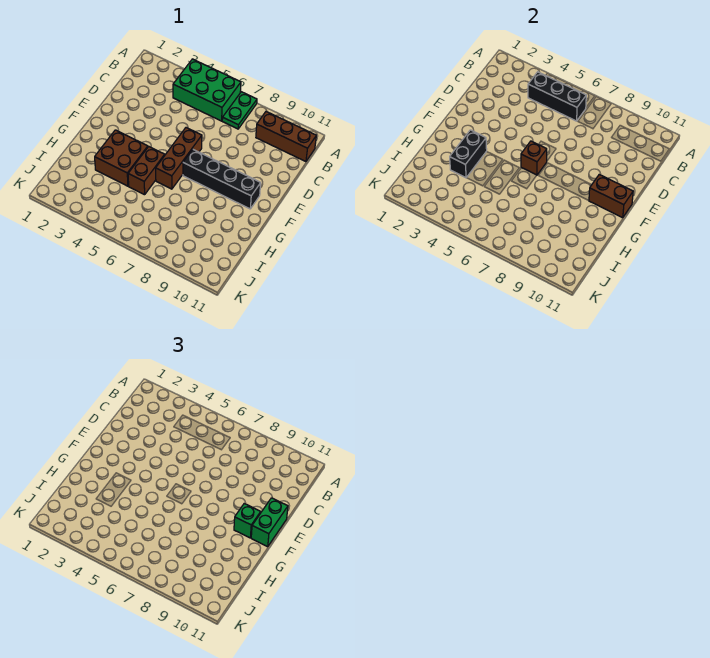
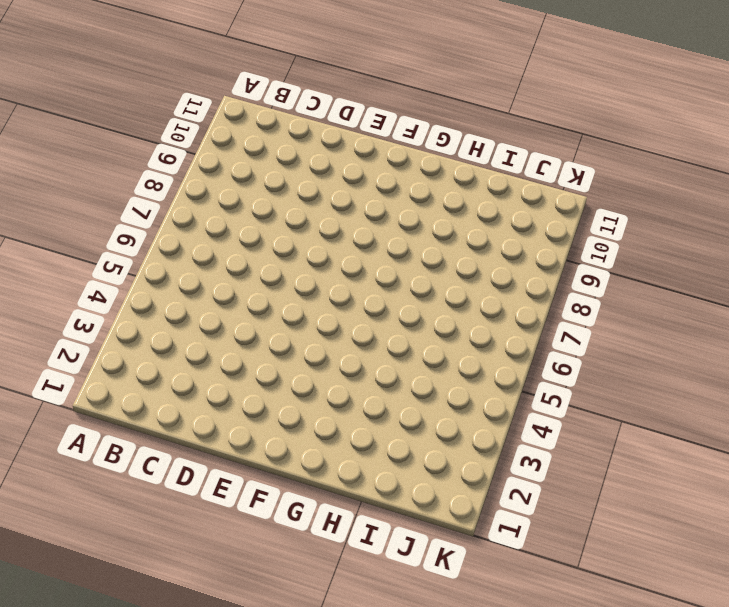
none -> green brick A4:B6 level 1
none -> green plate A7:B7 level 1
none -> brown brick B9:B11 level 1

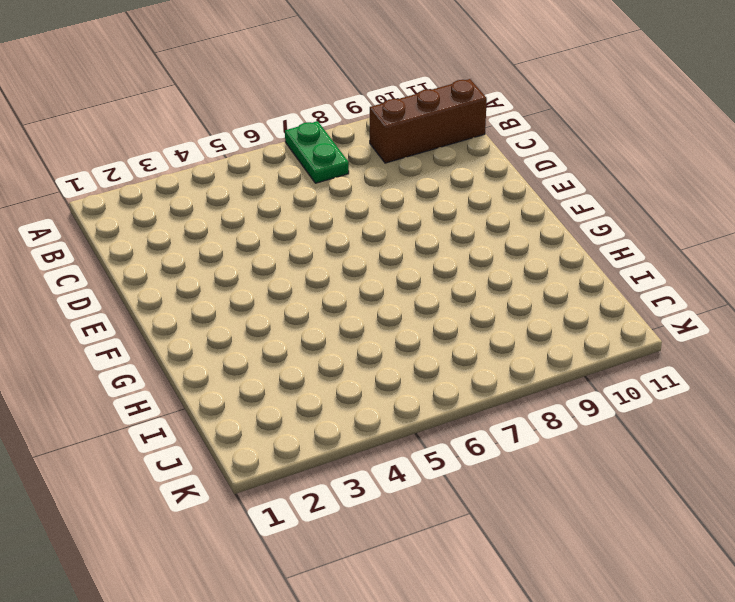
none -> green brick A4:B6 level 1
none -> brown brick E6:G6 level 1
none -> black brick F7:F10 level 1

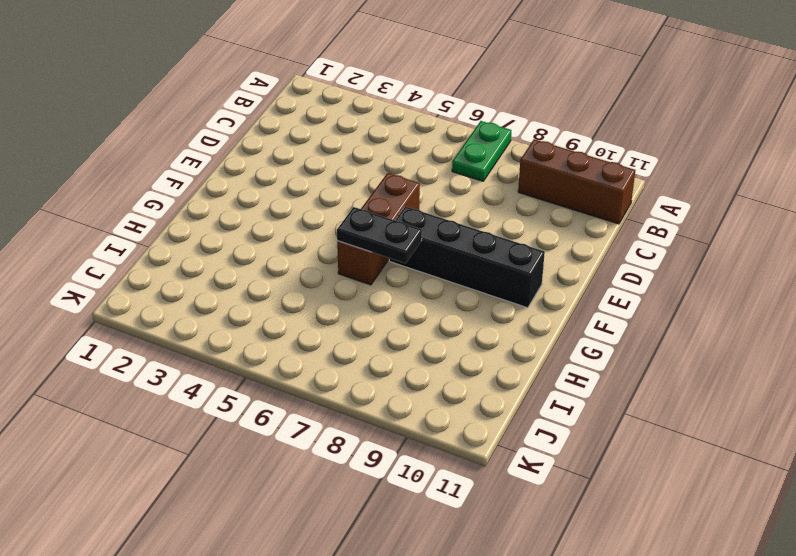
black plate G6:G7 level 2 -> none
none -> green brick A4:B6 level 1
none -> brown brick G3:H4 level 1
none -> brown brick G5:H5 level 1

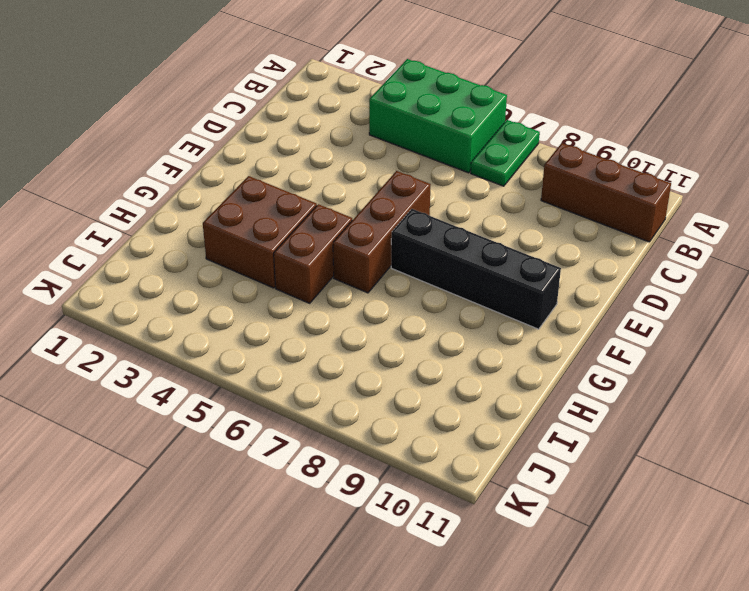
none -> black brick B4:B6 level 2
none -> brown brick F6 level 2
none -> brown brick F10:F11 level 2

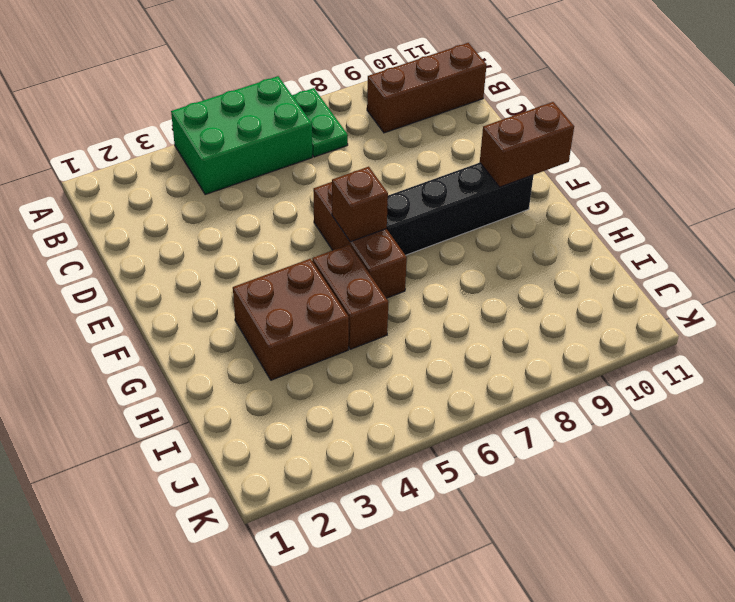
none -> black brick B4:B6 level 2
none -> black brick G3:H3 level 2
none -> green brick E11:F11 level 3

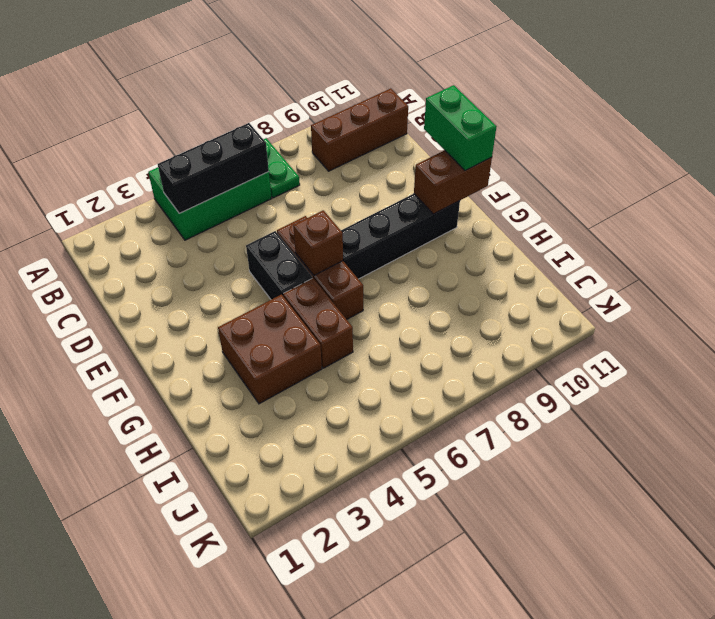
black brick E5:F5 level 1 -> black brick G3:H3 level 2
none -> green brick F10 level 3

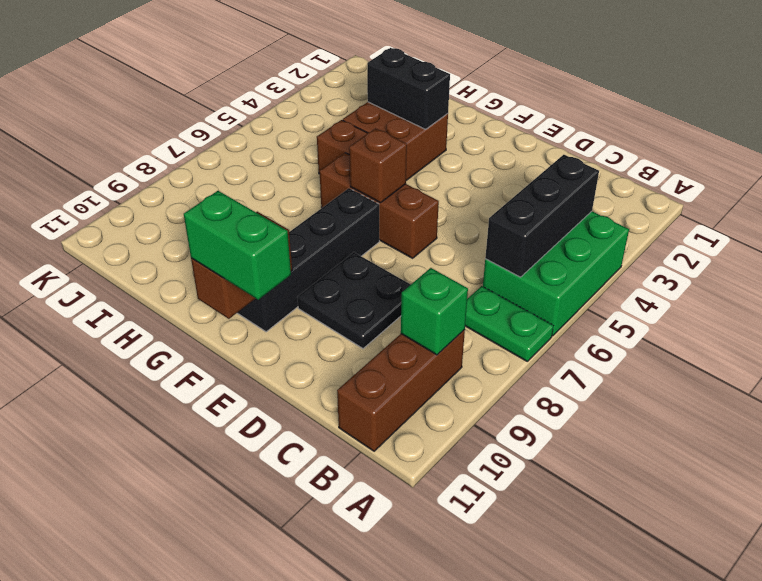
green brick B9 level 2 -> green brick F10 level 3
black plate D8:E9 level 1 -> none

